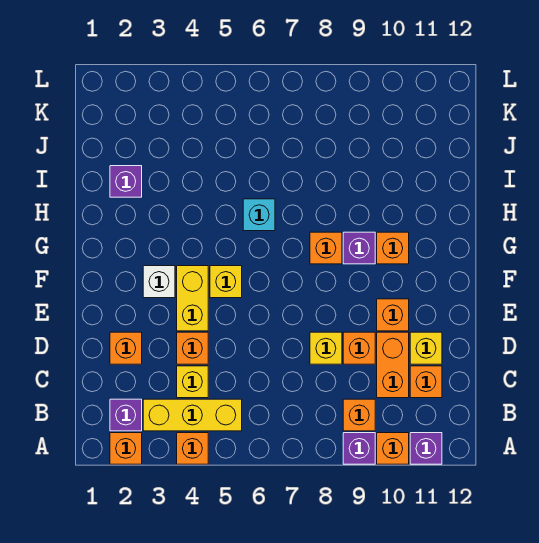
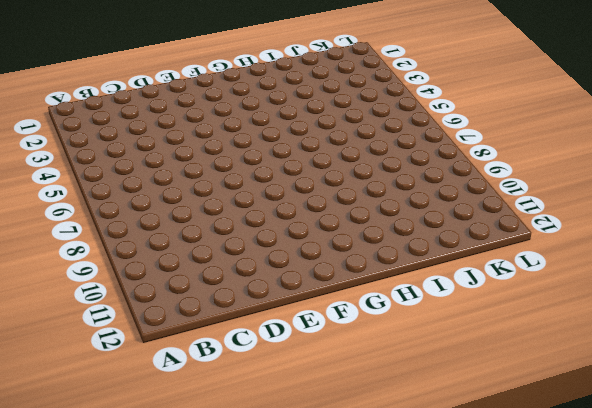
none -> orange brick A2 level 1
none -> orange brick A4 level 1
none -> purple brick A9 level 1

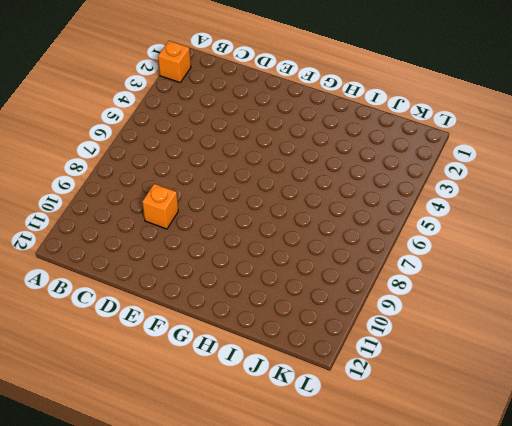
none -> orange brick A4 level 1
none -> purple brick A9 level 1
none -> orange brick A10 level 1

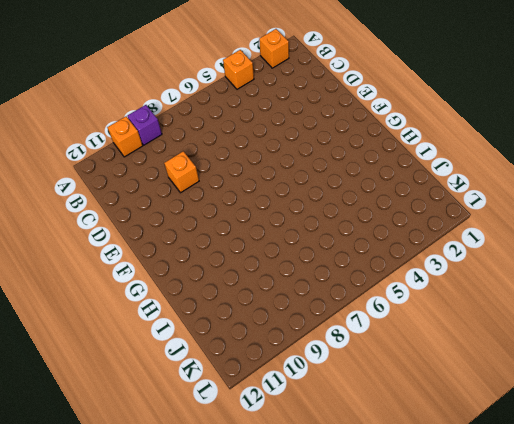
none -> purple brick A11 level 1
none -> purple brick B2 level 1
none -> yellow brick B3:B5 level 1

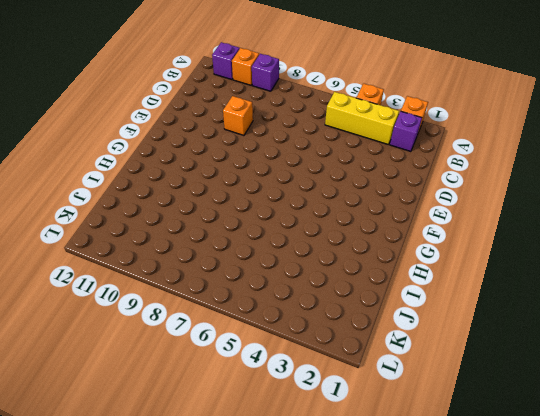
none -> orange brick B9 level 1
none -> yellow brick C4 level 1
none -> orange brick C10:D10 level 1

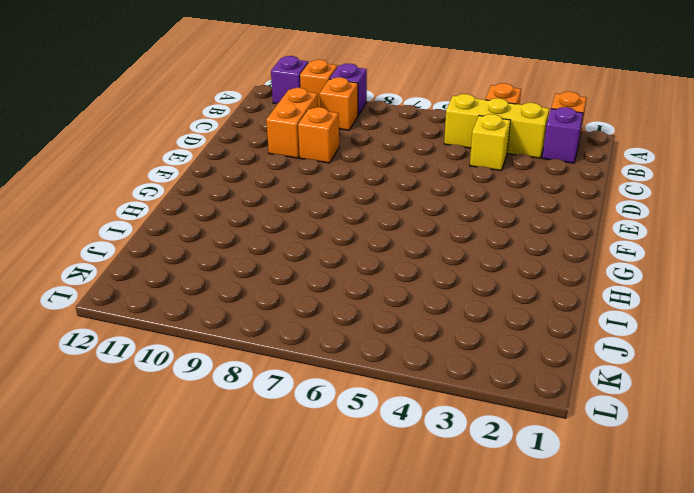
none -> orange brick C11 level 1
none -> orange brick D2 level 1
none -> orange brick D4 level 1

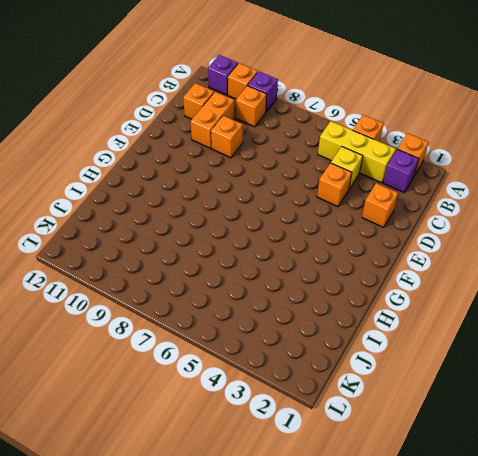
none -> yellow brick D8 level 1
none -> yellow brick D11 level 1
none -> yellow brick E4:F4 level 1

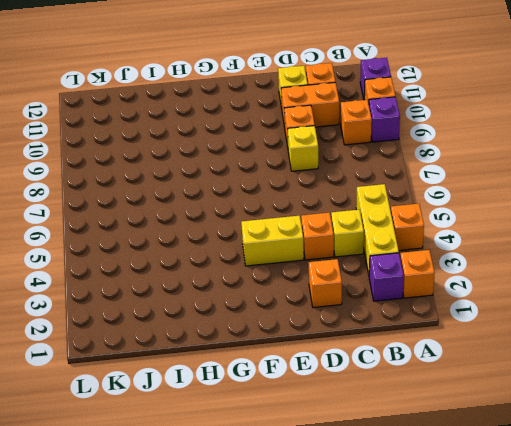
none -> orange brick E10 level 1
none -> white brick F3 level 1
none -> yellow brick F5 level 1

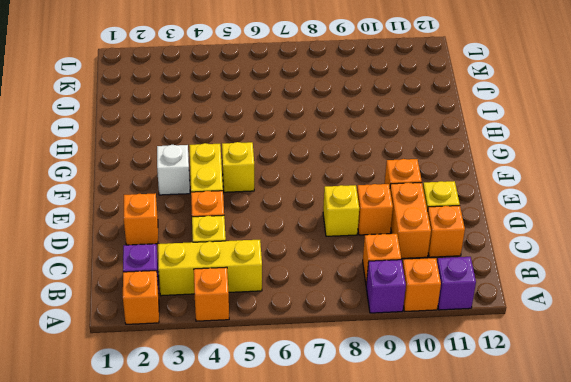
none -> orange brick G8 level 1
none -> purple brick G9 level 1
none -> orange brick G10 level 1

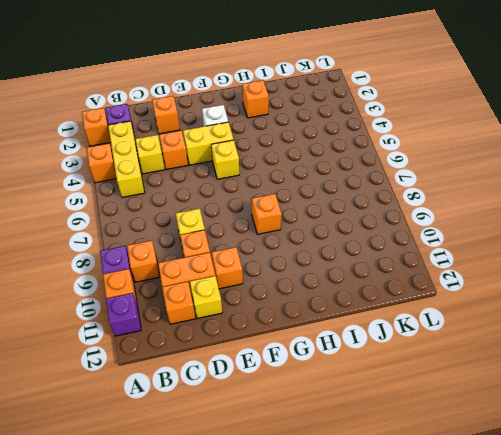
orange brick H2 level 1 -> orange brick G10 level 1
none -> purple brick G9 level 1
none -> cyan brick H6 level 1
none -> purple brick I2 level 1

